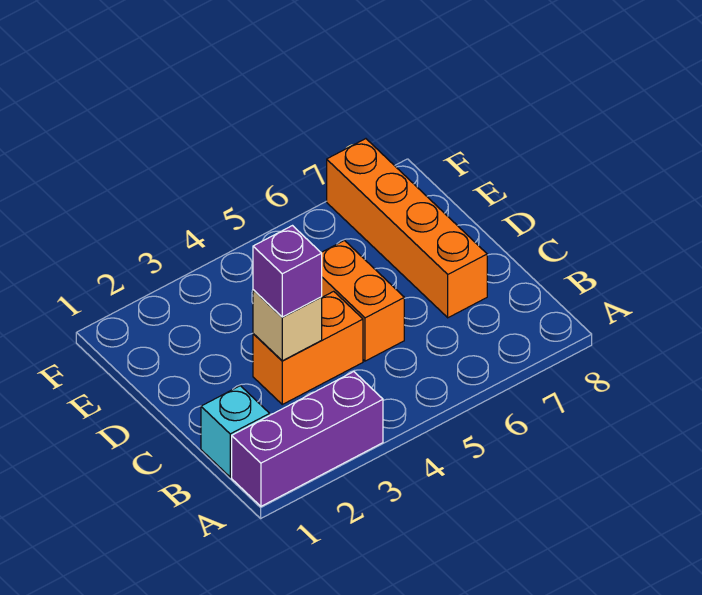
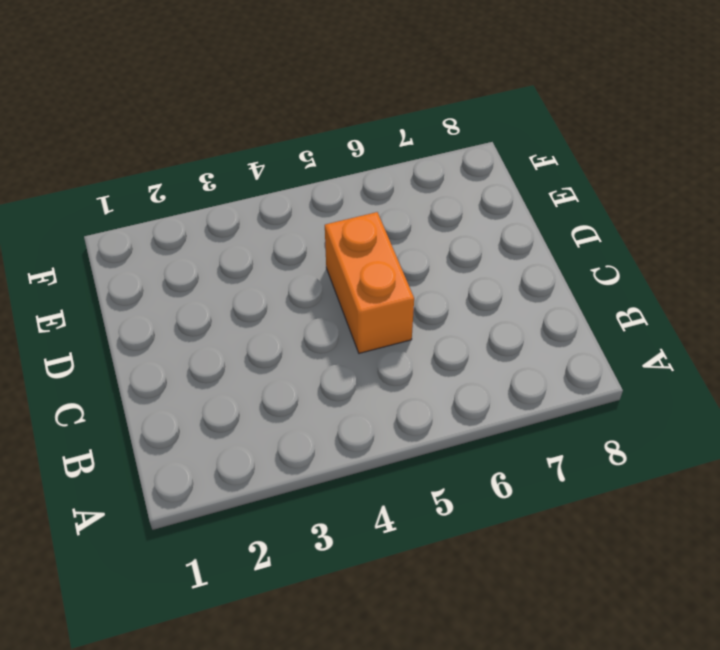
none -> purple brick A1:A3 level 1
none -> cyan brick B1 level 1

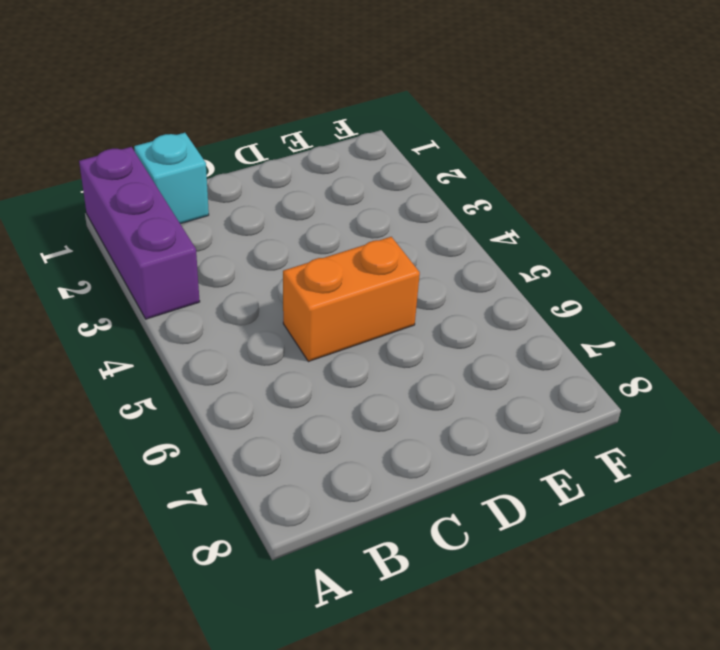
none -> orange brick C3:C4 level 1
none -> orange brick C7:F7 level 1

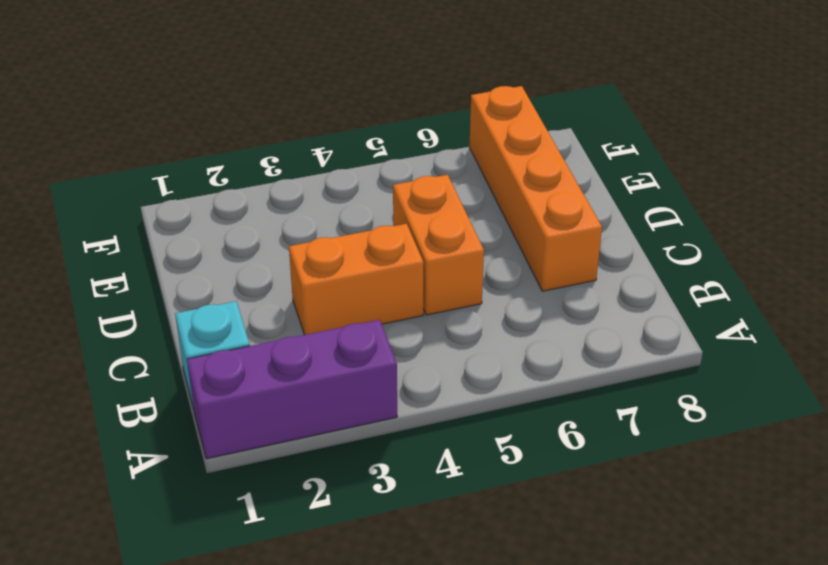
none -> tan brick C3 level 2
none -> purple brick C3 level 3

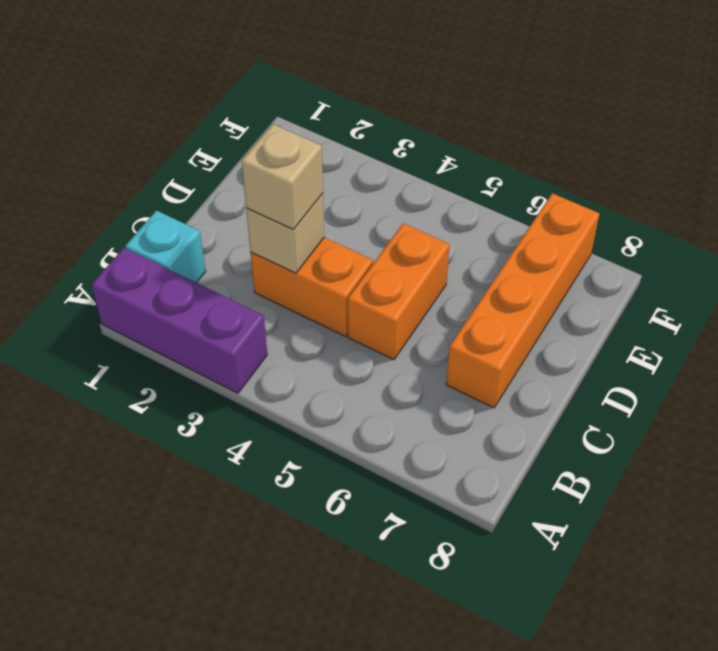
tan brick C3 level 3 -> purple brick C3 level 3

